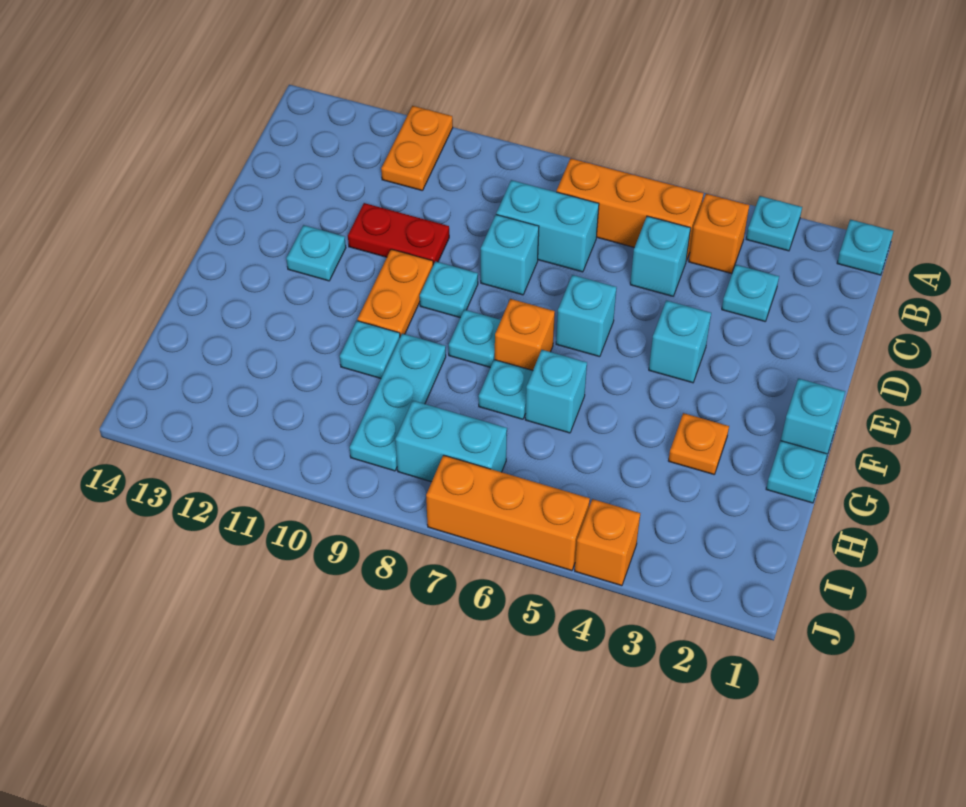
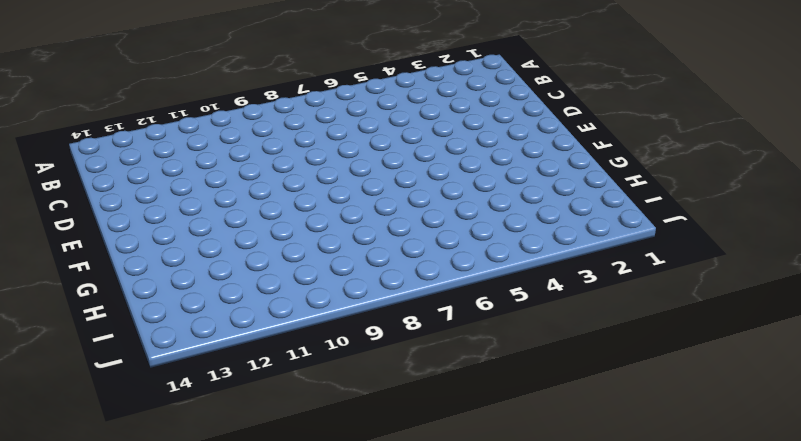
none -> cyan plate A1 level 1
none -> cyan plate A3 level 1
none -> orange plate A11:B11 level 1

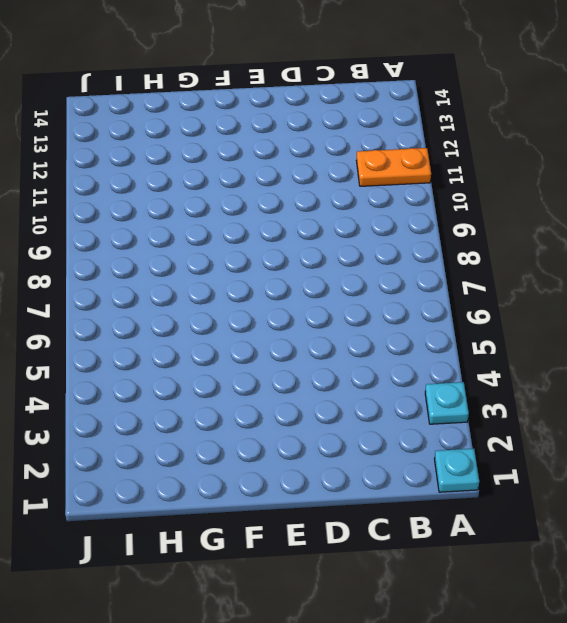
none -> orange brick B4 level 1
none -> orange brick B5:B7 level 1
none -> cyan plate C3 level 1

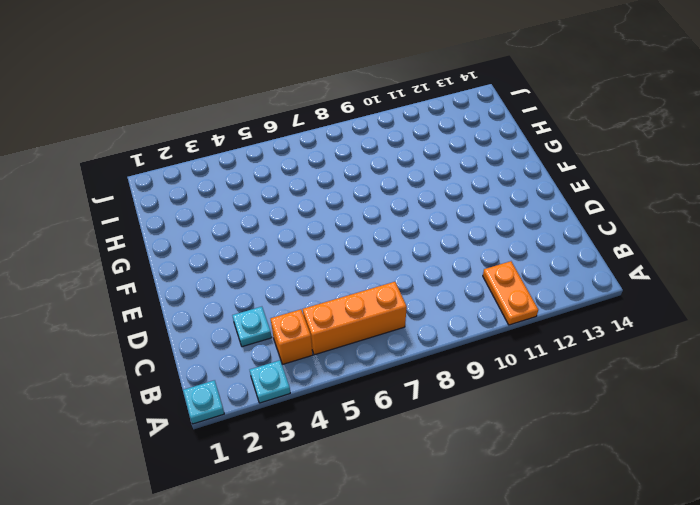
none -> cyan brick C5 level 1
none -> cyan brick C7:C8 level 1
none -> cyan brick D8 level 1

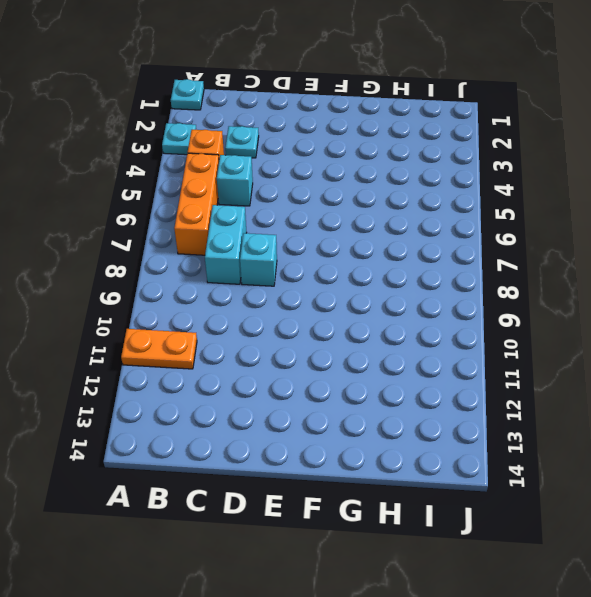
none -> red plate D10:D11 level 1
none -> cyan brick E4 level 1
none -> cyan brick E6 level 1

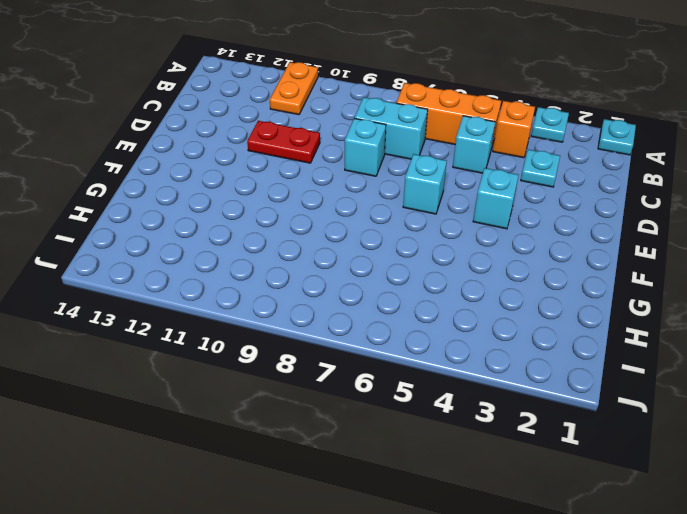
none -> cyan plate E9 level 1
none -> orange plate E10:F10 level 1
none -> cyan plate E12 level 1

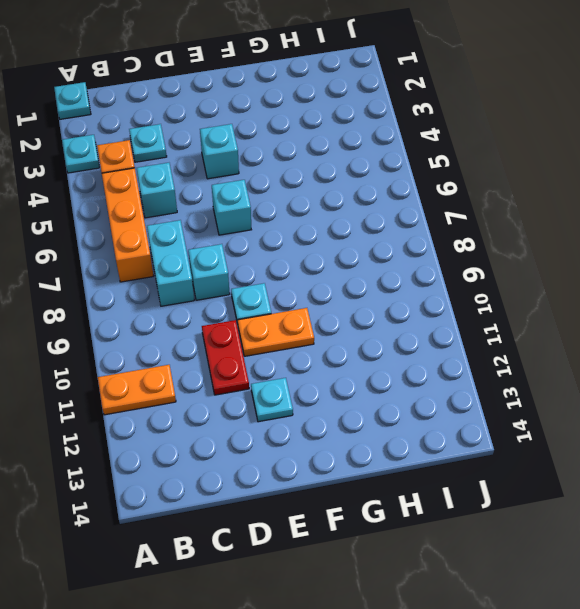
none -> cyan brick F1 level 1
none -> orange brick F7 level 1
none -> cyan plate F8 level 1

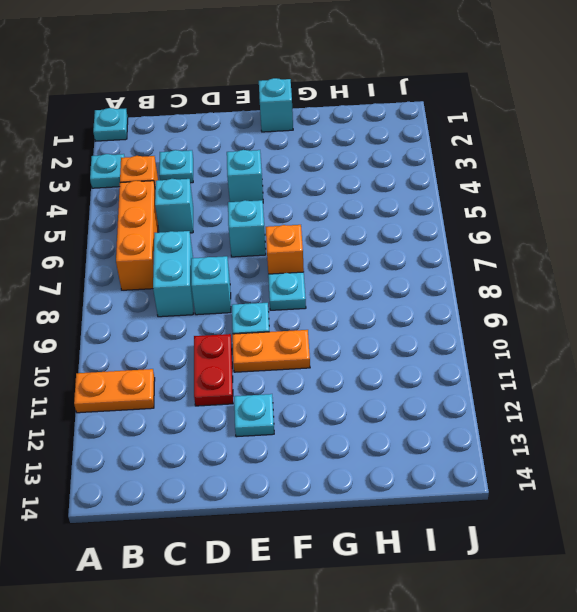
none -> cyan plate G1 level 1
none -> orange plate G3 level 1
none -> cyan brick G6 level 1

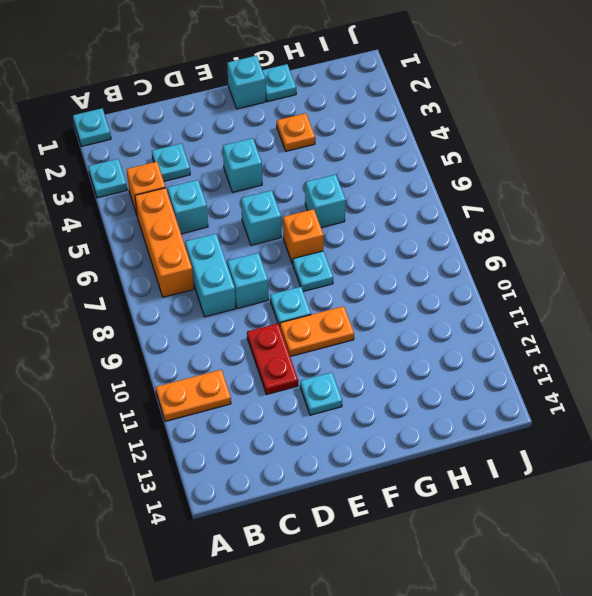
none -> cyan plate G7 level 1
none -> cyan plate G9:I9 level 1
none -> cyan plate G10 level 1

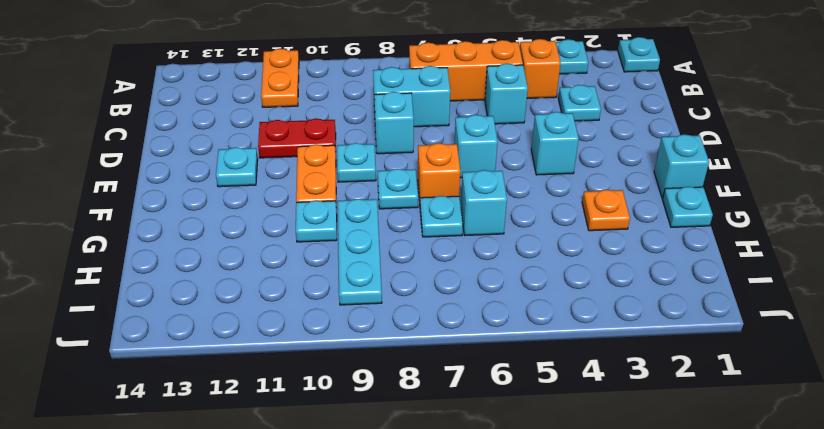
none -> cyan brick I7:I8 level 1
none -> orange brick J4 level 1
none -> orange brick J5:J7 level 1

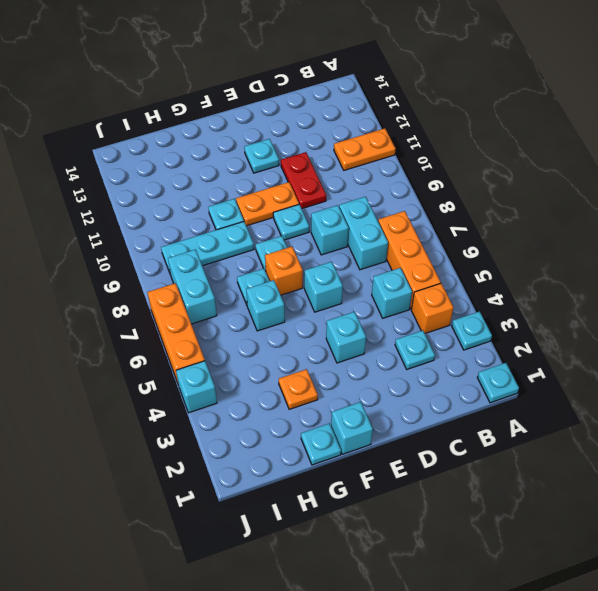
cyan brick J4 level 1 -> orange brick J4 level 1

